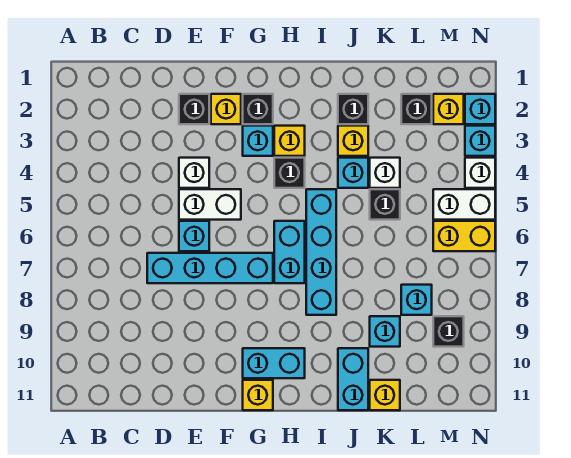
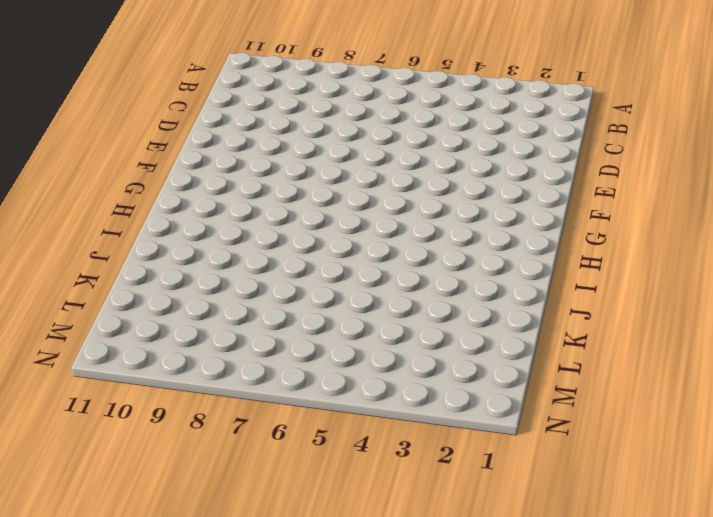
none -> cyan brick D7:G7 level 1
none -> black brick E2 level 1
none -> white brick E4 level 1
none -> white brick E5:F5 level 1

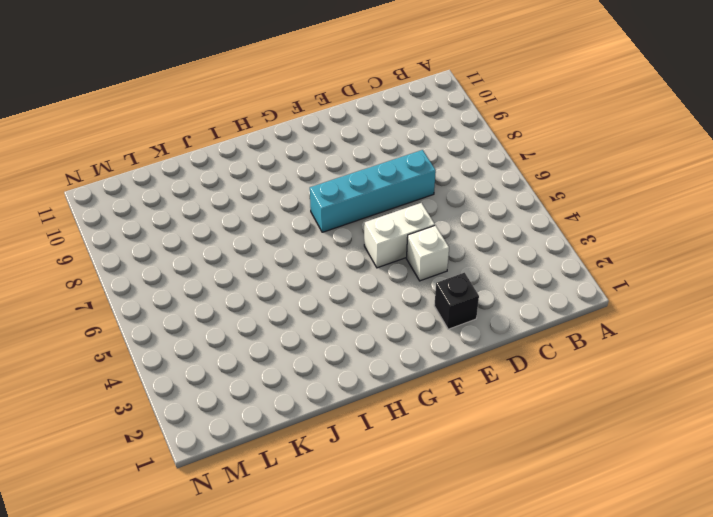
none -> cyan brick E6 level 1
none -> yellow brick F2 level 1
none -> black brick G2 level 1
none -> cyan brick G3 level 1

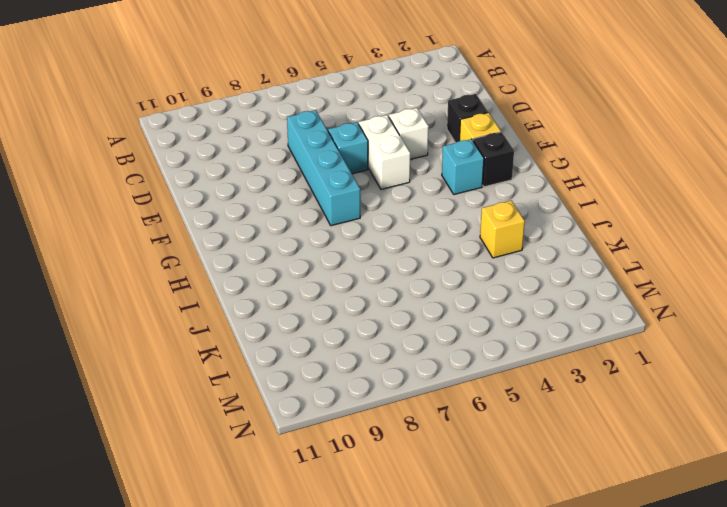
none -> cyan brick G10:H10 level 1
none -> yellow brick G11 level 1
none -> yellow brick H3 level 1
none -> black brick H4 level 1

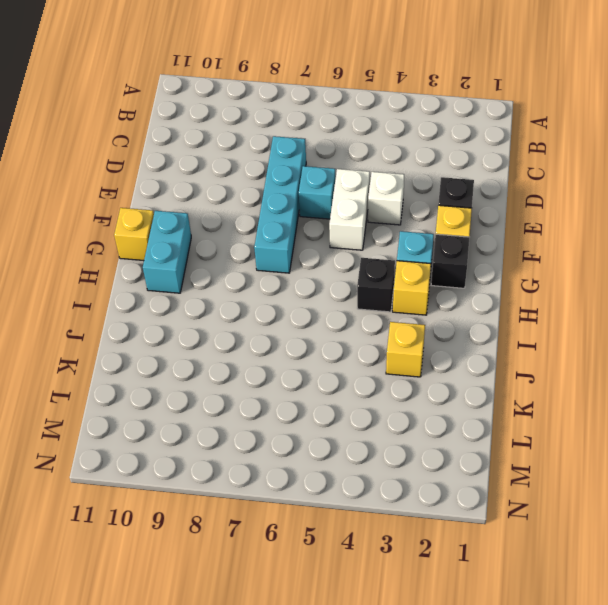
none -> cyan brick H6:H7 level 1
none -> cyan brick I5:I8 level 1
none -> black brick J2 level 1
none -> cyan brick J4 level 1

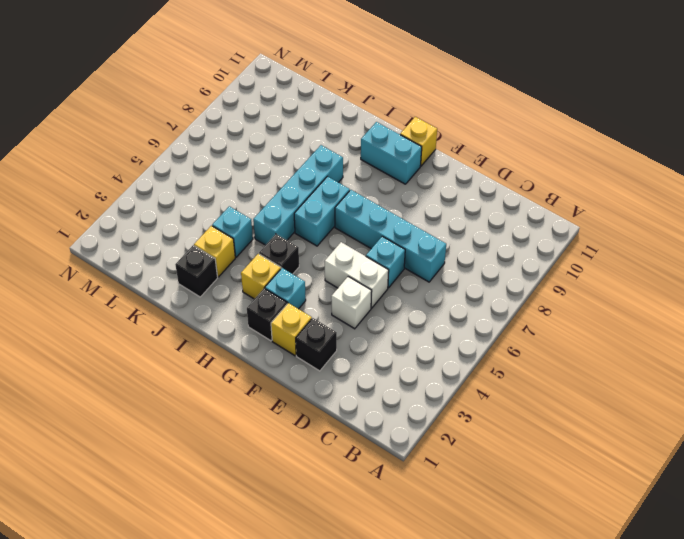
none -> cyan brick J10:J11 level 1
none -> white brick K4 level 1
none -> black brick K5 level 1
none -> cyan brick K9 level 1

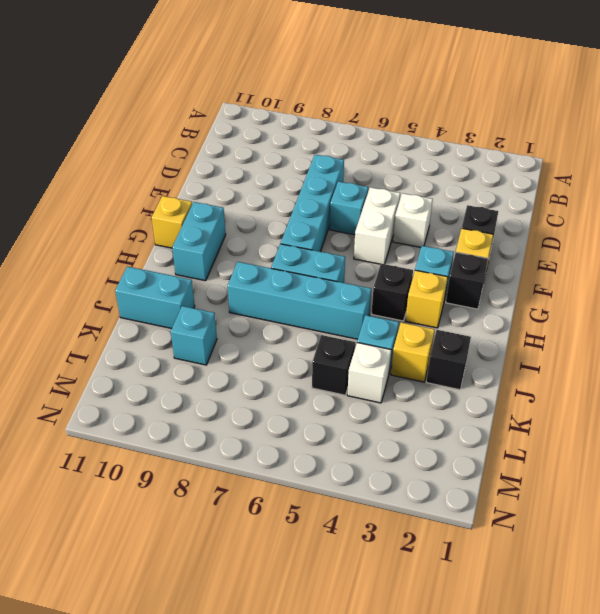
none -> yellow brick K11 level 1
none -> black brick L2 level 1
none -> cyan brick L8 level 1
none -> yellow brick M2 level 1

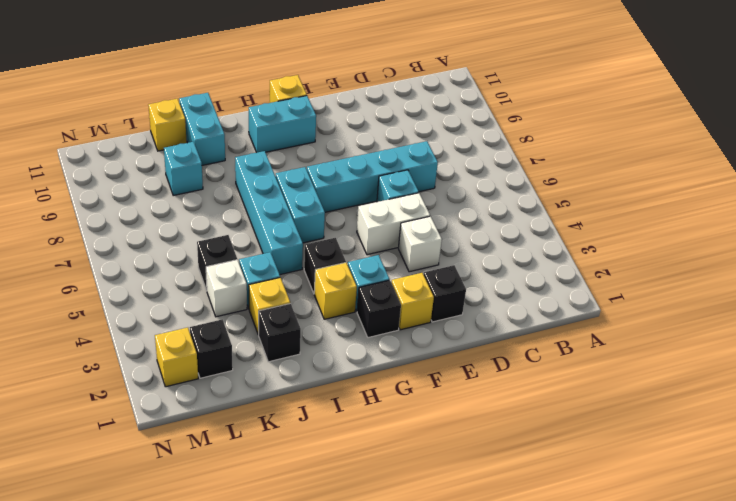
none -> cyan brick L8 level 1
none -> white brick M5:N5 level 1
none -> yellow brick M6:N6 level 1
none -> black brick M9 level 1

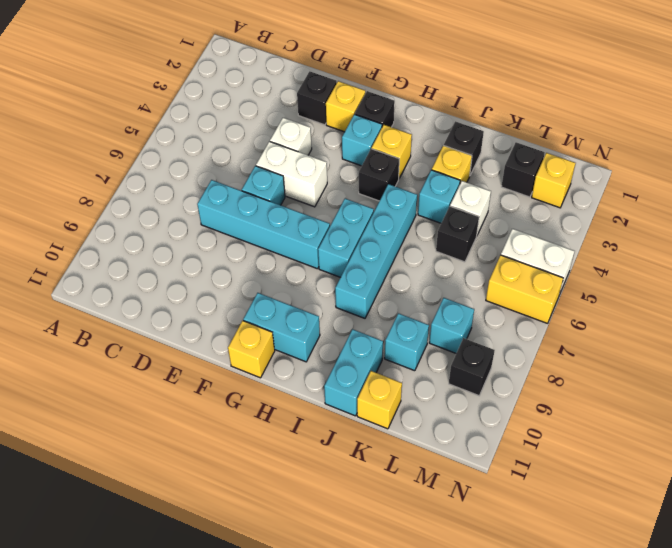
none -> cyan brick N2 level 1
none -> cyan brick N3 level 1
none -> white brick N4 level 1

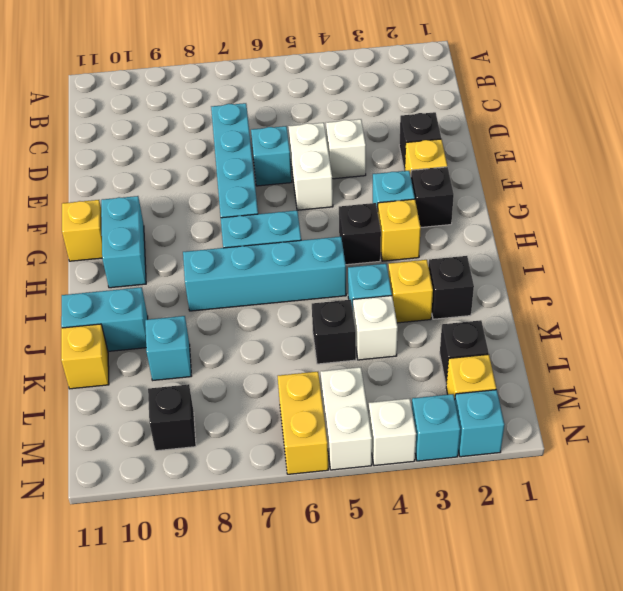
none -> cyan brick L8 level 1

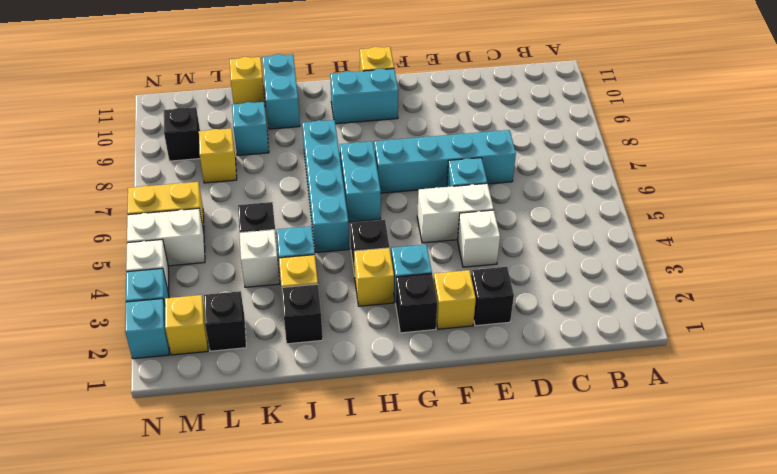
yellow brick L8 level 1 -> cyan brick L8 level 1

